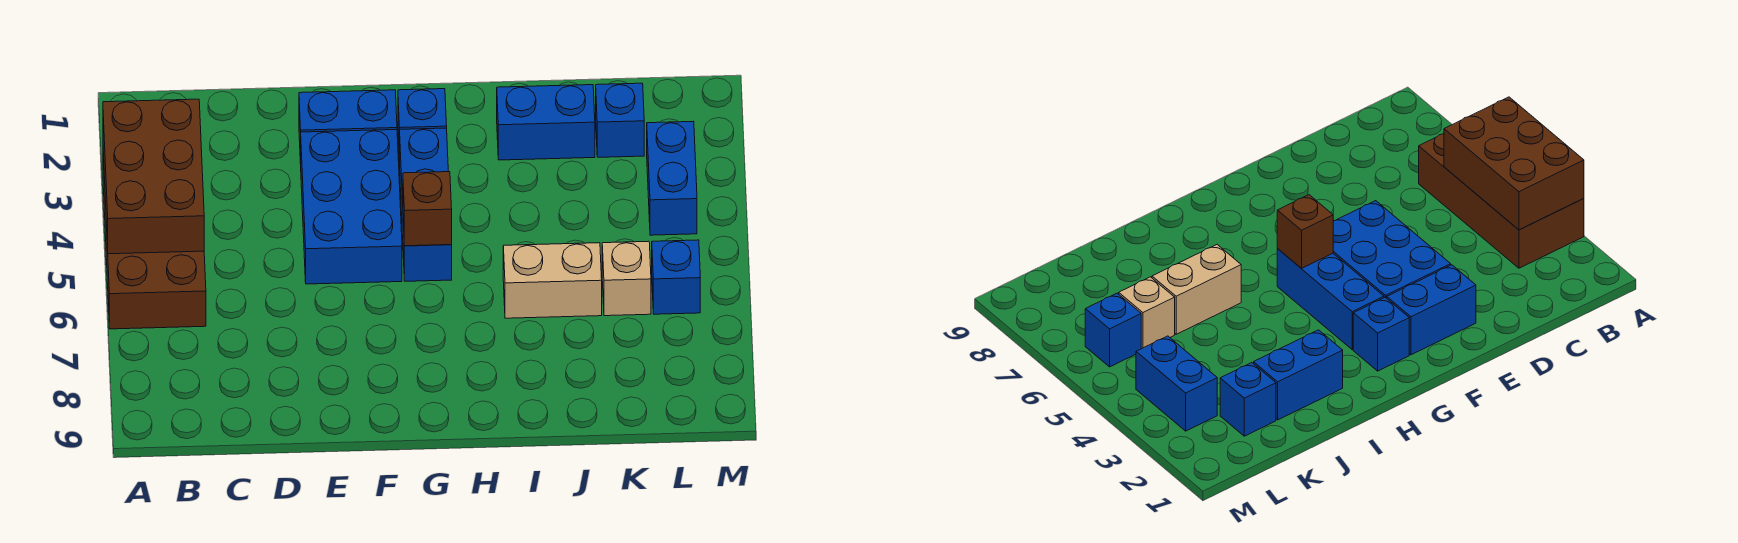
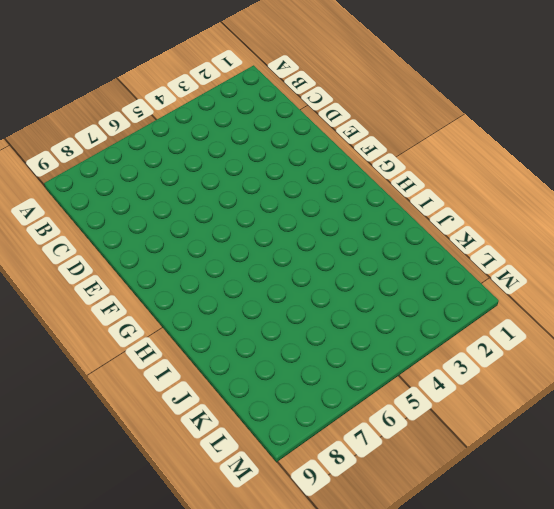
none -> brown brick A3:B6 level 1
none -> blue brick E2:F2 level 1
none -> blue brick E3:F5 level 1

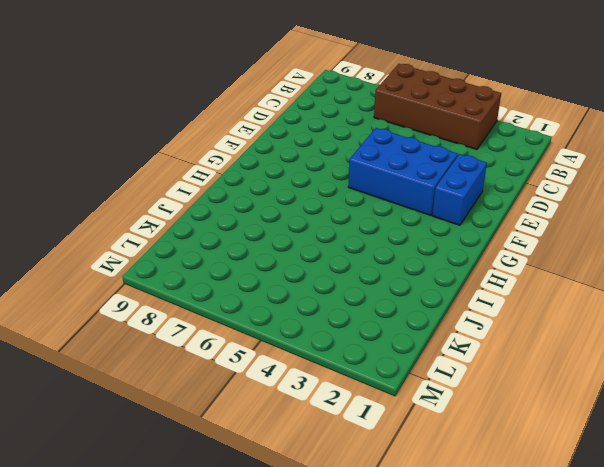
none -> blue brick G2 level 1
none -> blue brick G3:G5 level 1
none -> blue brick I2:J2 level 1

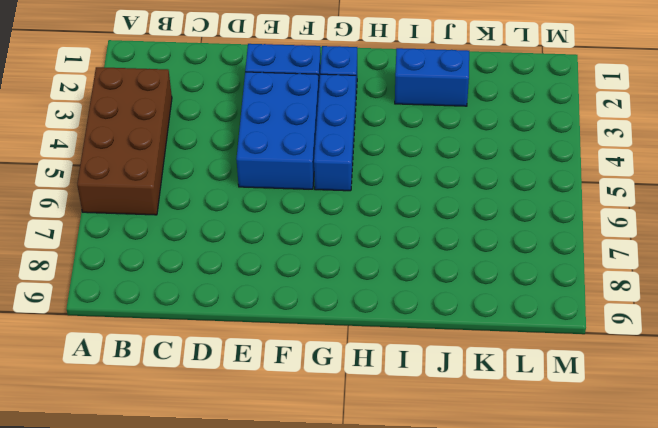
none -> tan brick I6:J6 level 1
none -> blue brick K2 level 1
none -> tan brick K6 level 1

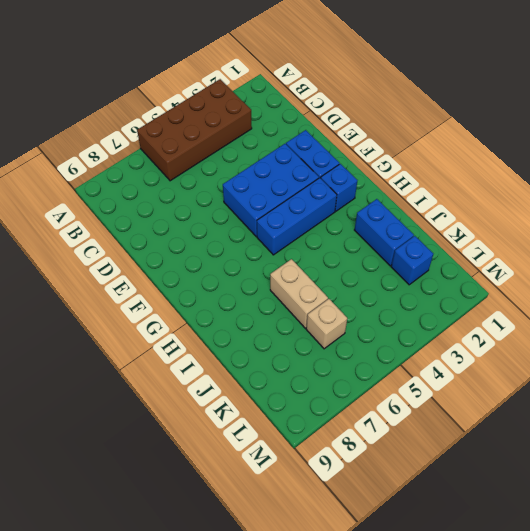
none -> blue brick L3:L4 level 1
none -> blue brick L6 level 1
none -> brown brick A3:B5 level 2

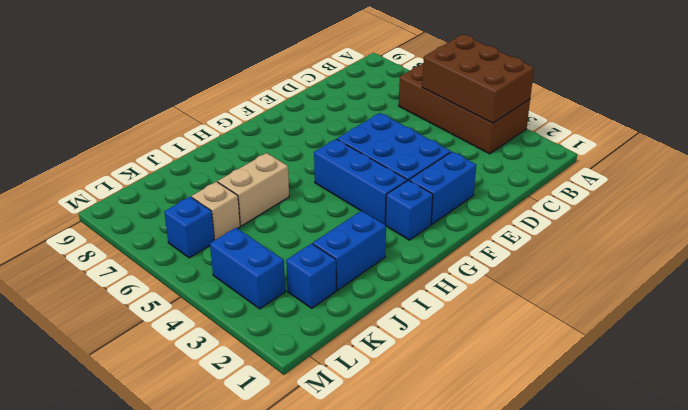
none -> brown brick G5 level 2

